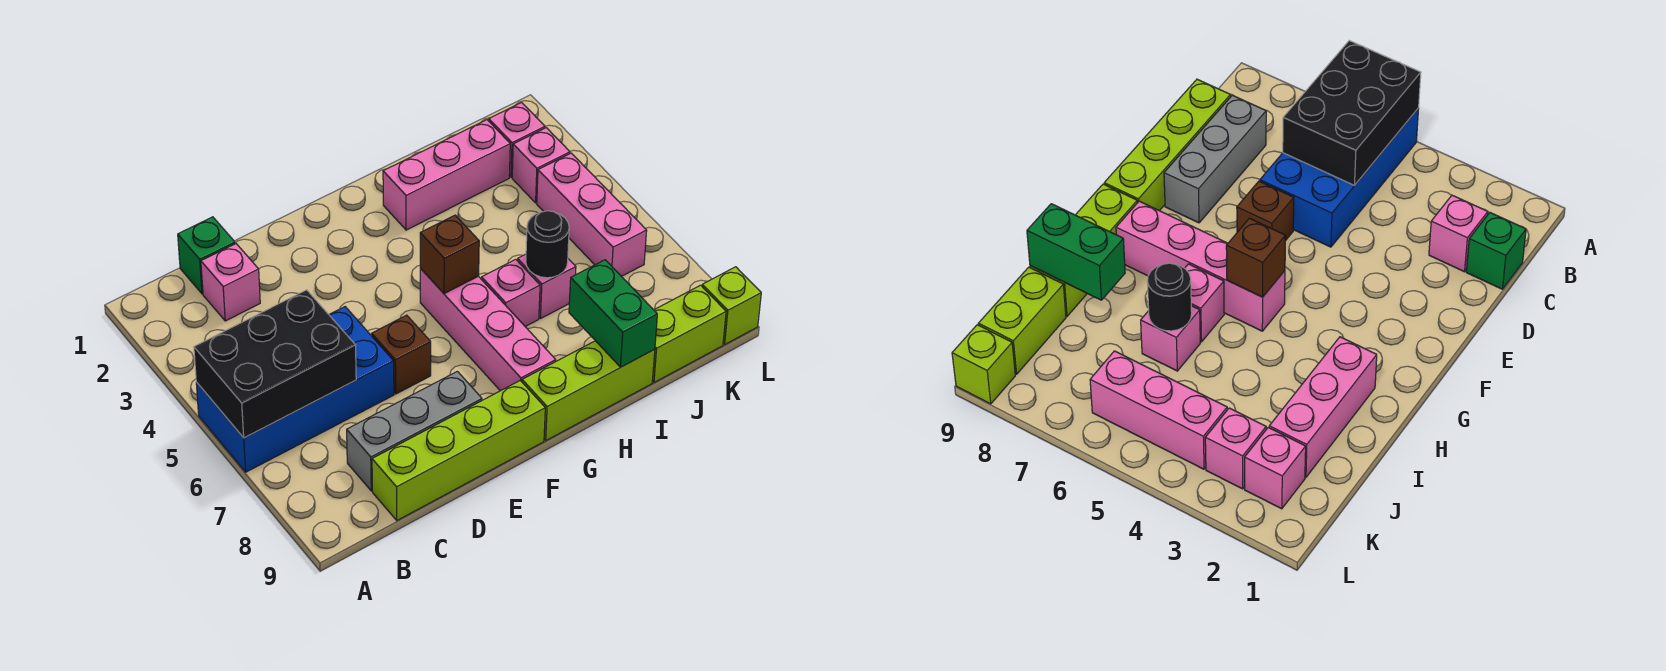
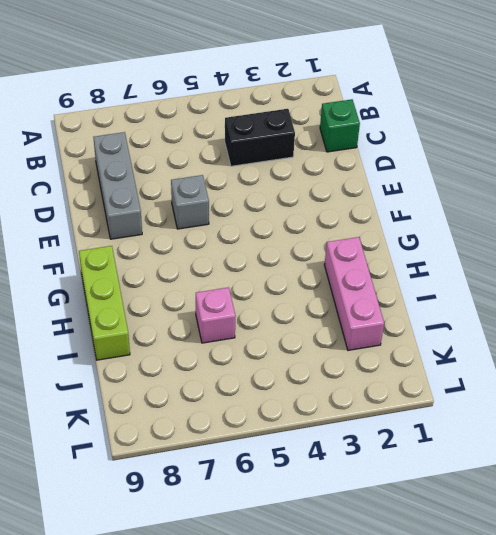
black brick C3:C4 level 1 -> none
grey brick E6 level 1 -> brown brick E6 level 1
none -> blue brick A5:D6 level 1
none -> pink brick C2 level 1
none -> lime brick C9:F9 level 1

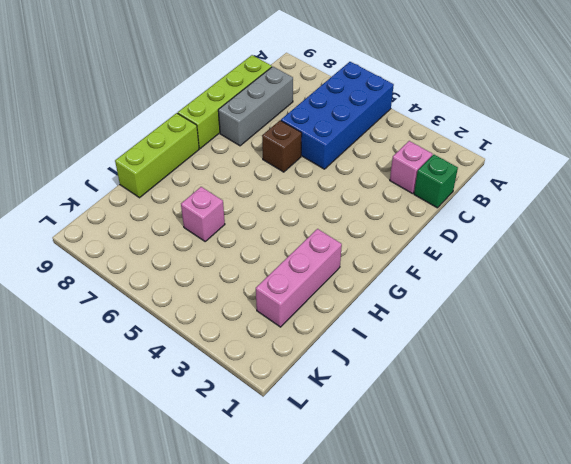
none -> pink brick G5:G8 level 1
none -> pink brick H6 level 1
none -> lime brick J9:K9 level 1

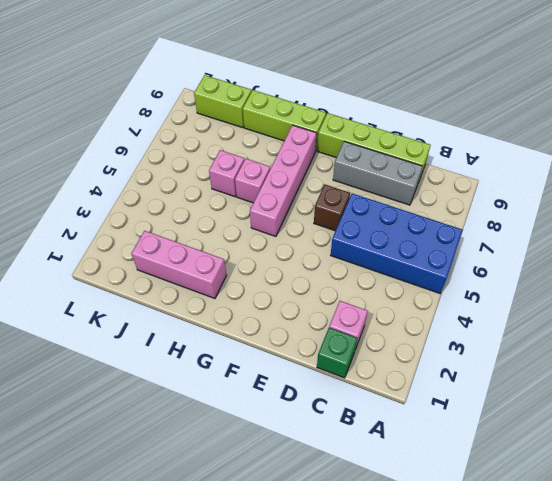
none -> pink brick K2 level 1
none -> pink brick K3 level 1
none -> pink brick K4:K6 level 1

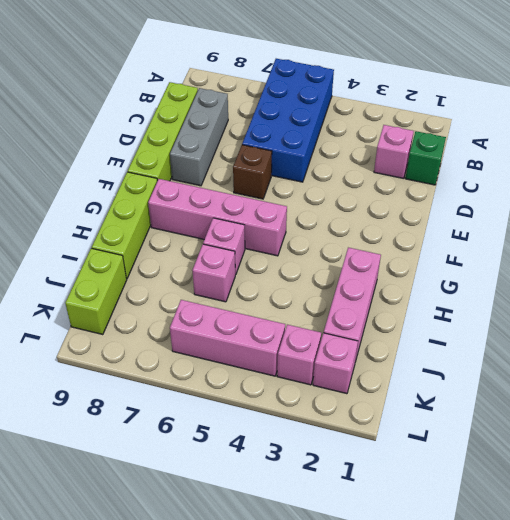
none -> lime brick L9 level 1
none -> black brick A5:C6 level 2
none -> brown brick G5 level 2

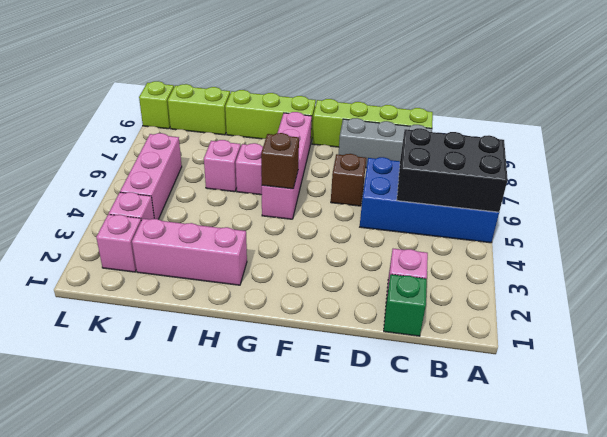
none -> black round brick I6 level 2
none -> green brick I8:I9 level 2

